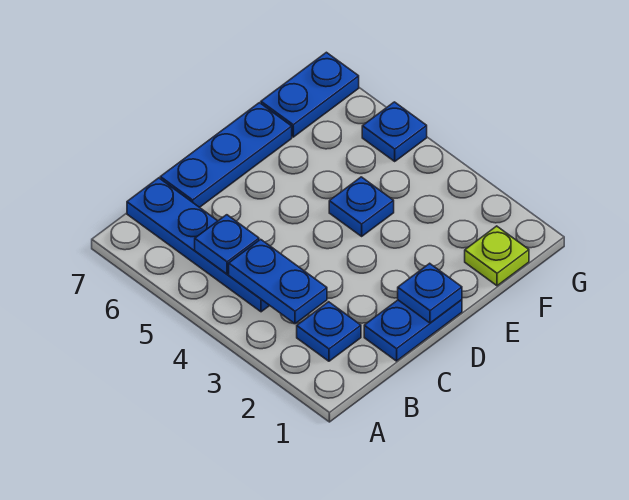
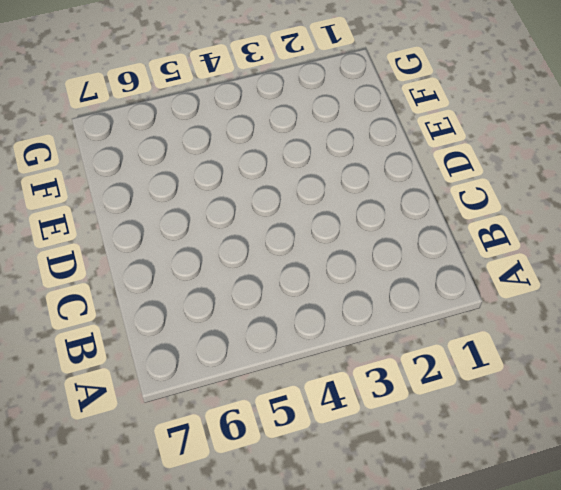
none -> blue plate B2 level 1
none -> blue plate B4:B7 level 1

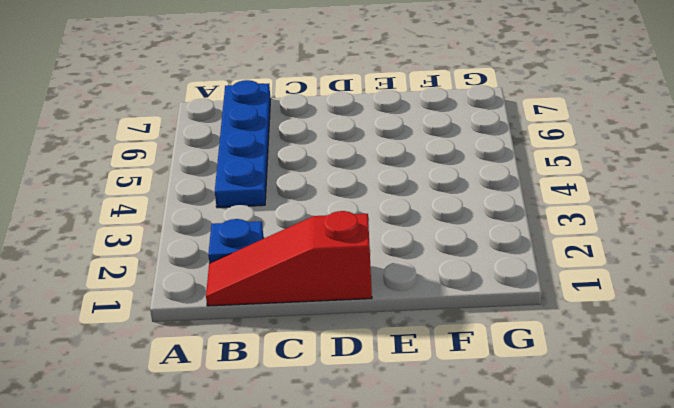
red slope B1:D1 level 1 top D -> blue plate C1:D1 level 1
none -> blue plate C7:E7 level 1
none -> blue plate E4 level 1

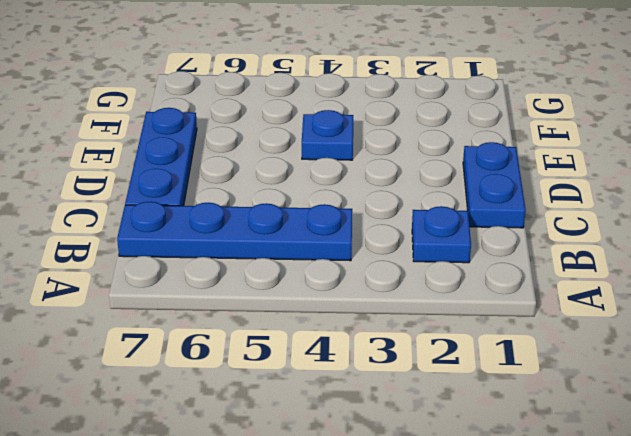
none -> lime plate F1 level 1
none -> blue plate F7:G7 level 1

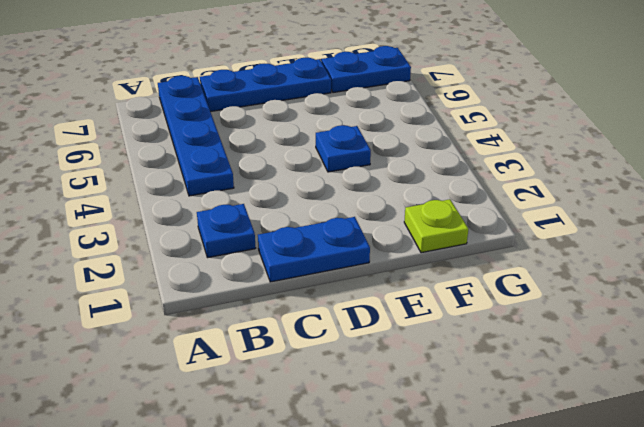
none -> blue plate G5 level 1
none -> blue plate B3:B4 level 2

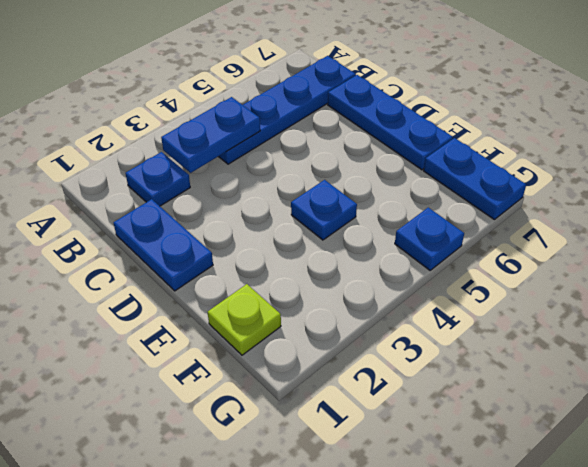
none -> blue plate B5 level 2
none -> blue plate D1 level 2

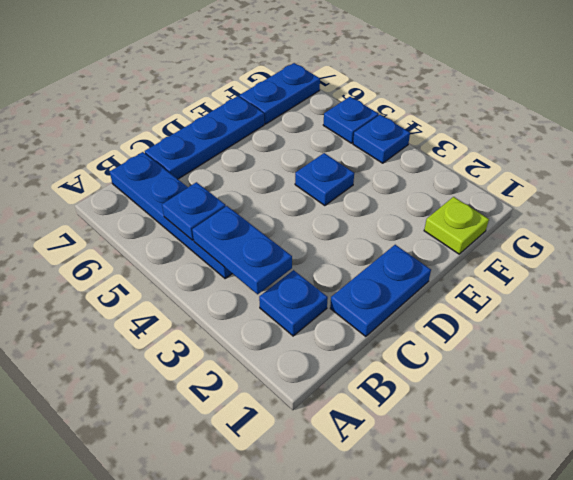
blue plate G4 level 1 -> blue plate D1 level 2

